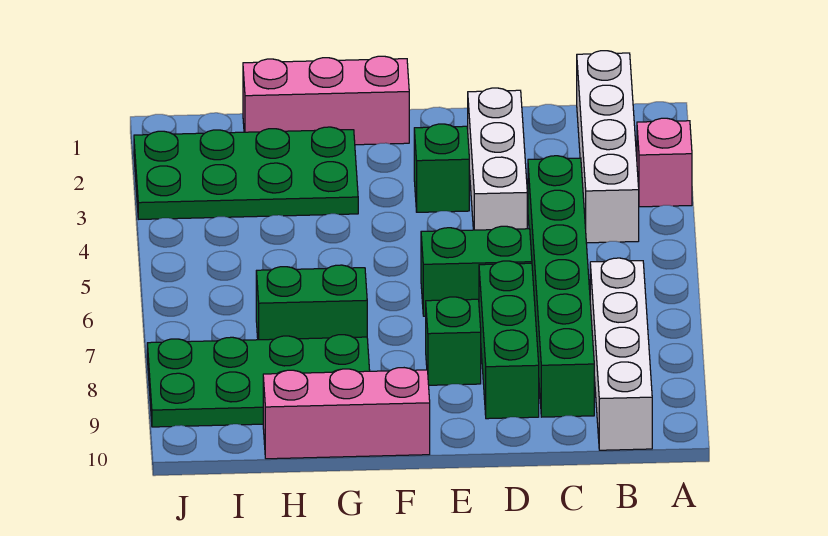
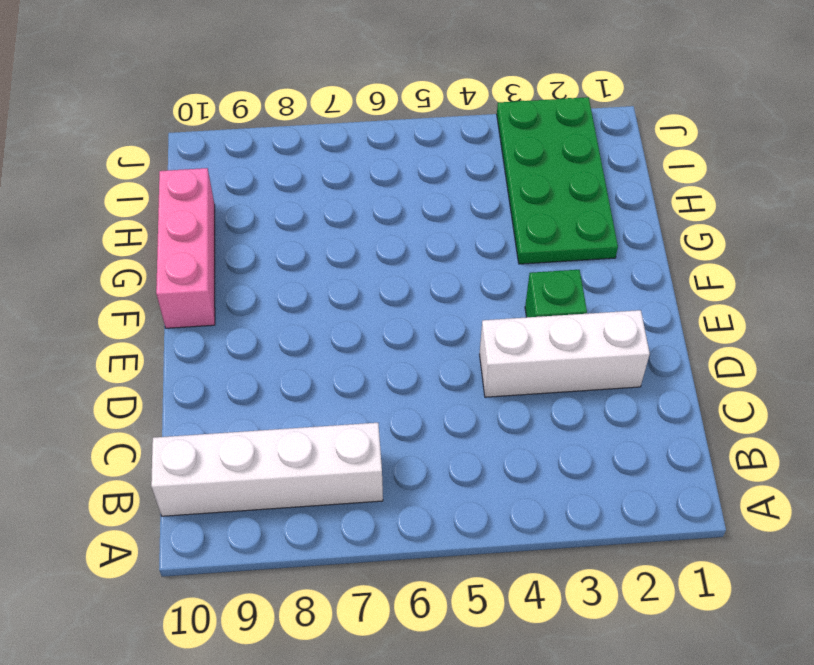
none -> pink brick A3 level 1
none -> white brick B1:B4 level 1
none -> green brick C4:C9 level 1

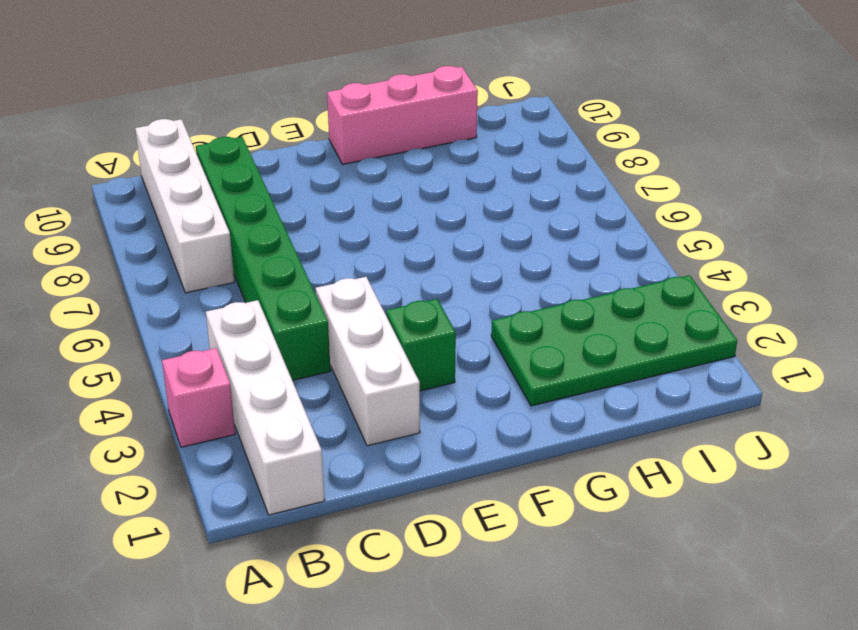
none -> green brick D6:E6 level 1
none -> green brick D7:D9 level 1
none -> green brick E8 level 1

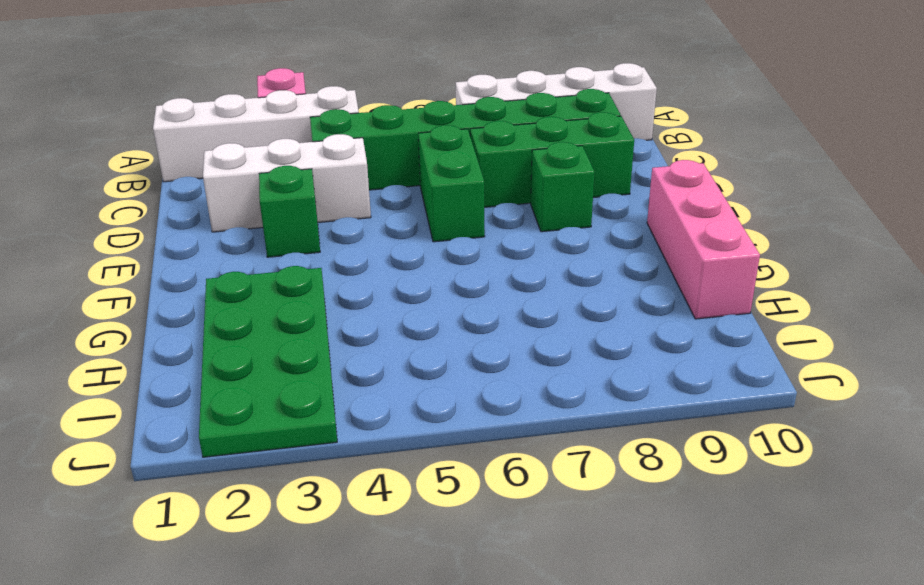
none -> pink brick F1:H1 level 1
none -> green brick G7:H7 level 1
none -> green plate G8:J9 level 1

